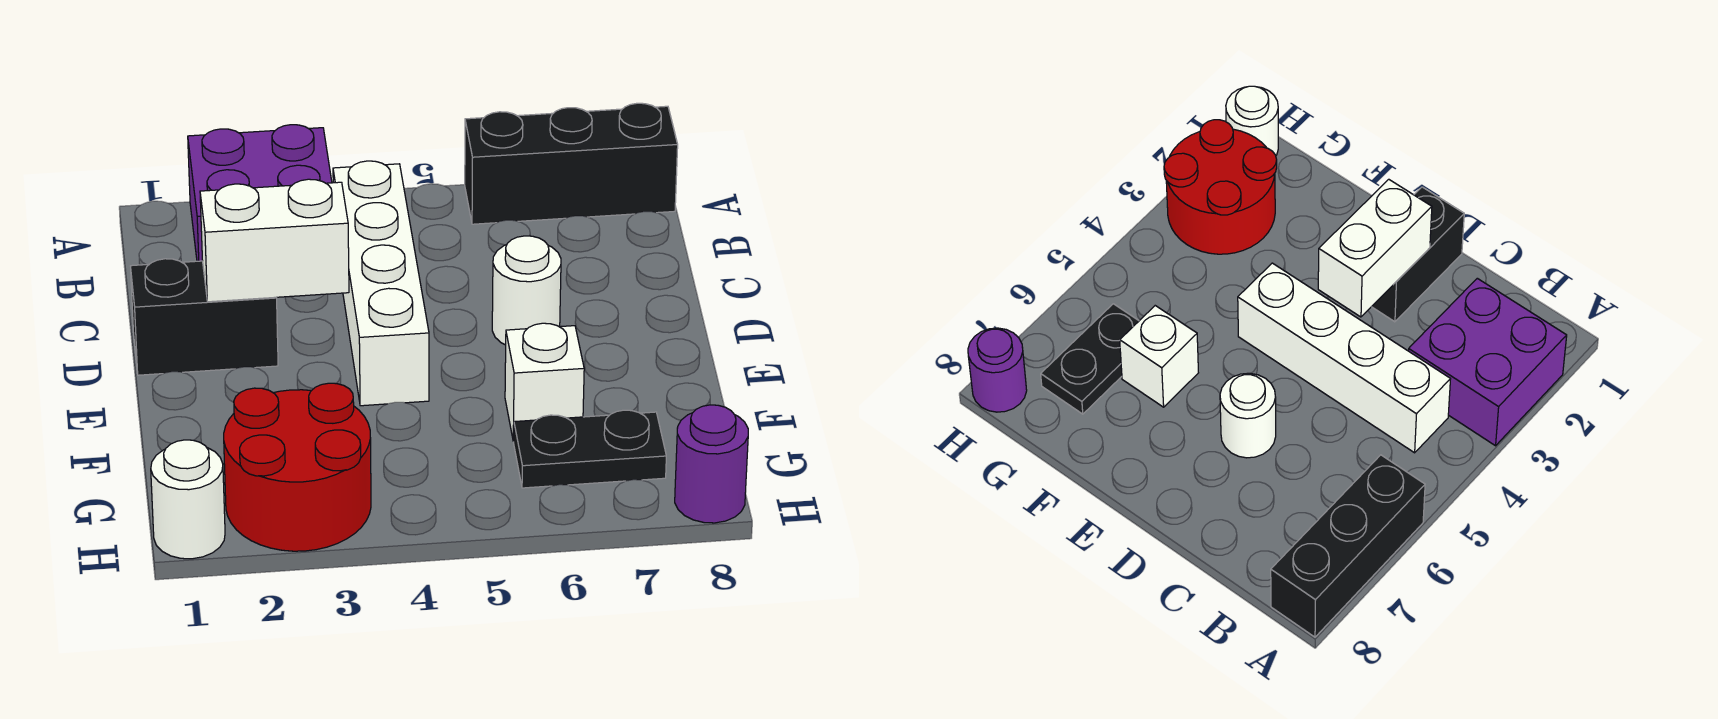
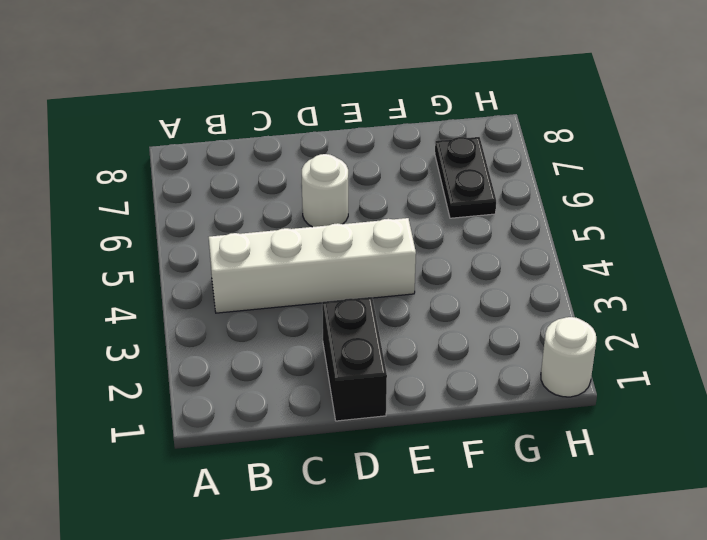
none -> purple brick A2:B3 level 1
none -> black brick A6:A8 level 1

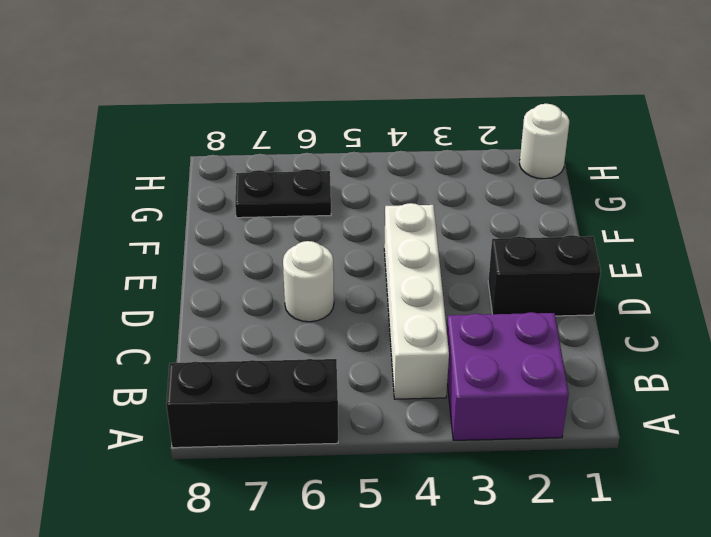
none -> white brick F6 level 1
none -> red round brick G2:H3 level 1

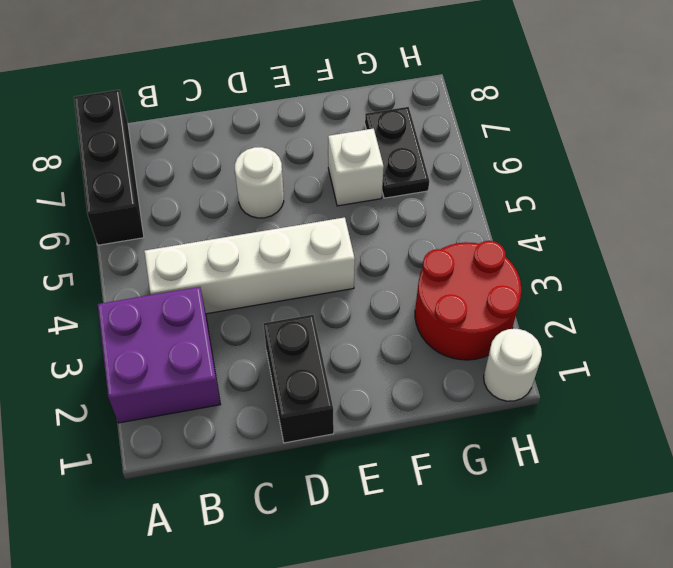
none -> purple round brick H8 level 1
none -> white brick D2:D3 level 2

